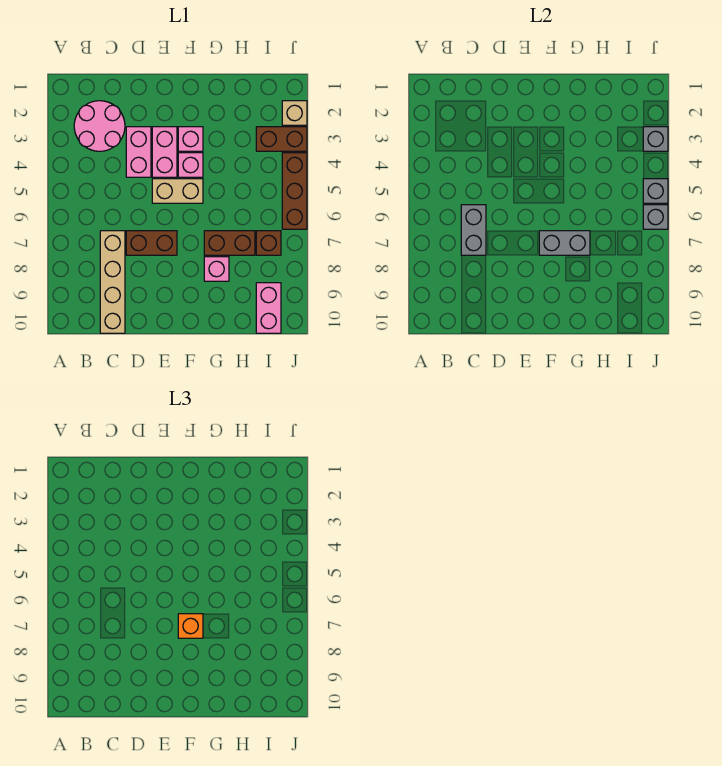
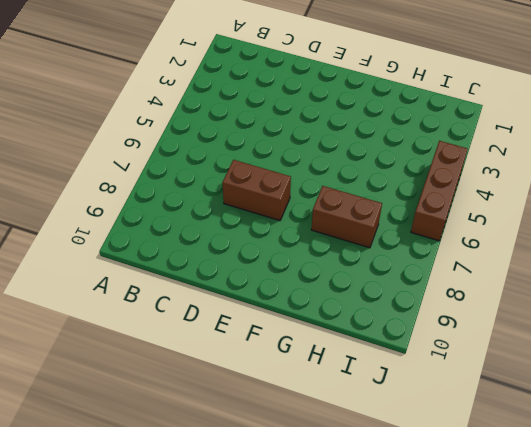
none -> pink round brick B2:C3 level 1
none -> tan brick C7:C10 level 1
none -> pink brick D3:D4 level 1

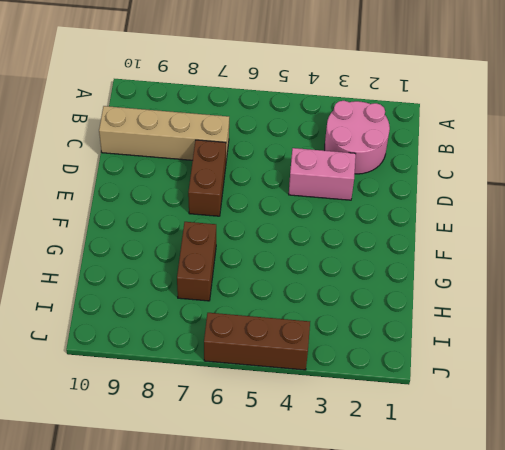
none -> pink brick E3:E4 level 1
none -> tan brick E5:F5 level 1
none -> pink brick F3 level 1

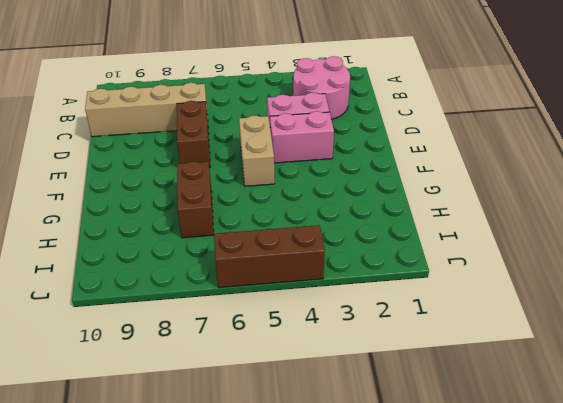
none -> pink brick F3 level 1
none -> pink brick F4 level 1
none -> pink brick G8 level 1

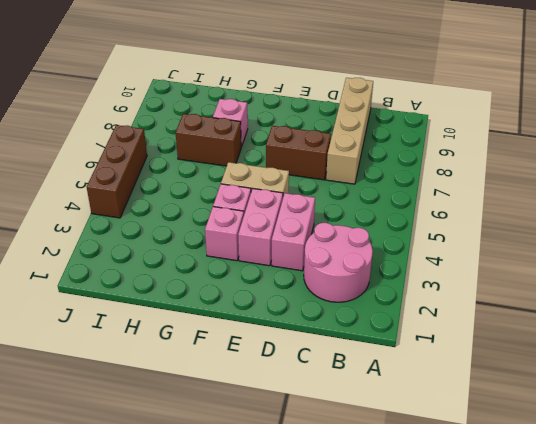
none -> brown brick I3:J3 level 1
none -> brown brick I7 level 1
none -> pink brick I9:I10 level 1

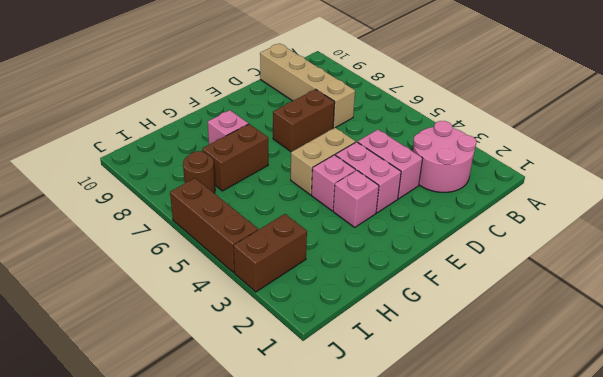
brown round brick I7 level 1 -> brown brick I7 level 1
none -> pink brick I9:I10 level 1
none -> tan brick J2 level 1
none -> grey brick C6:C7 level 2

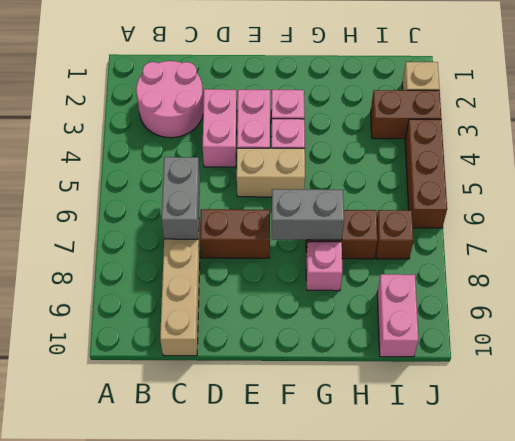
none -> grey brick J3 level 2
none -> grey brick J5 level 2
none -> grey brick J6 level 2

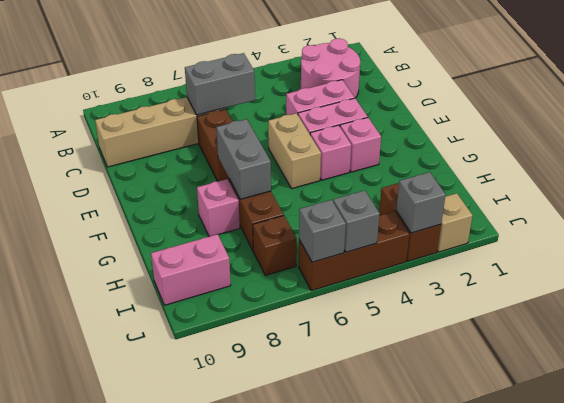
none -> orange brick F7 level 3

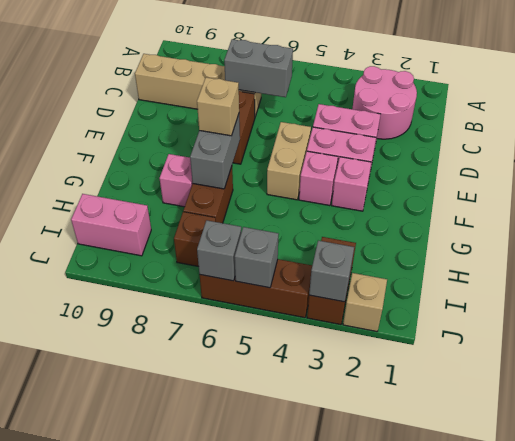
tan brick F7 level 3 -> orange brick F7 level 3

